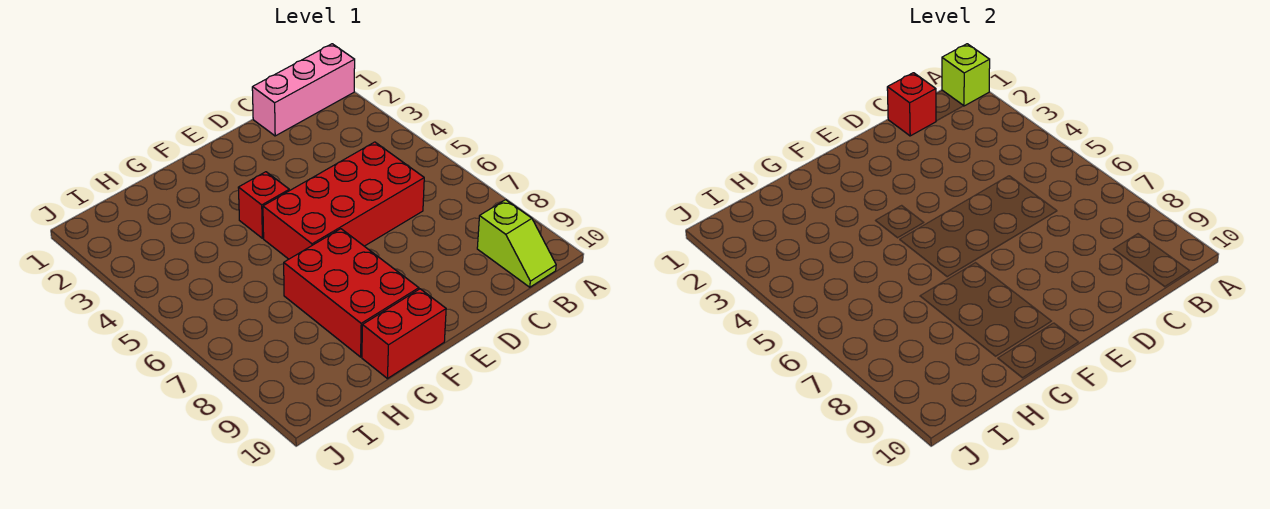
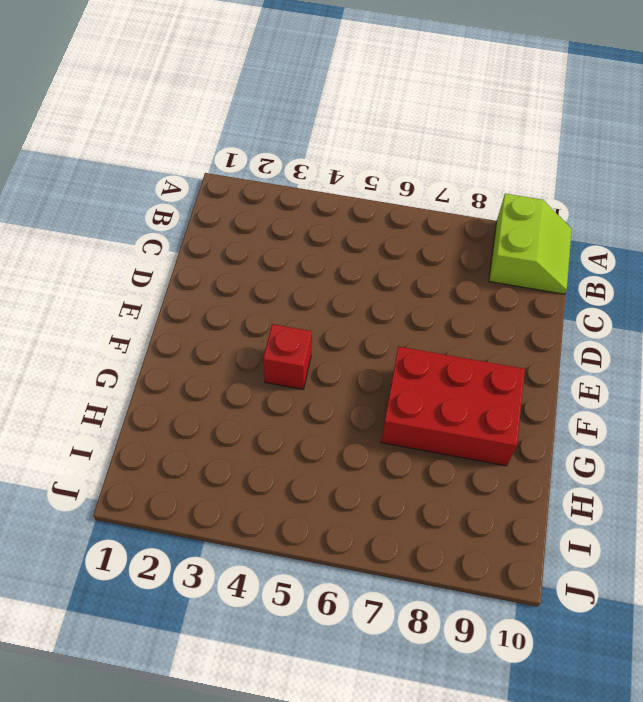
lime slope A9:B10 level 1 top 9 -> lime slope B9:B10 level 1 top 9
none -> pink brick A1:C1 level 1
none -> red brick C5:F6 level 1

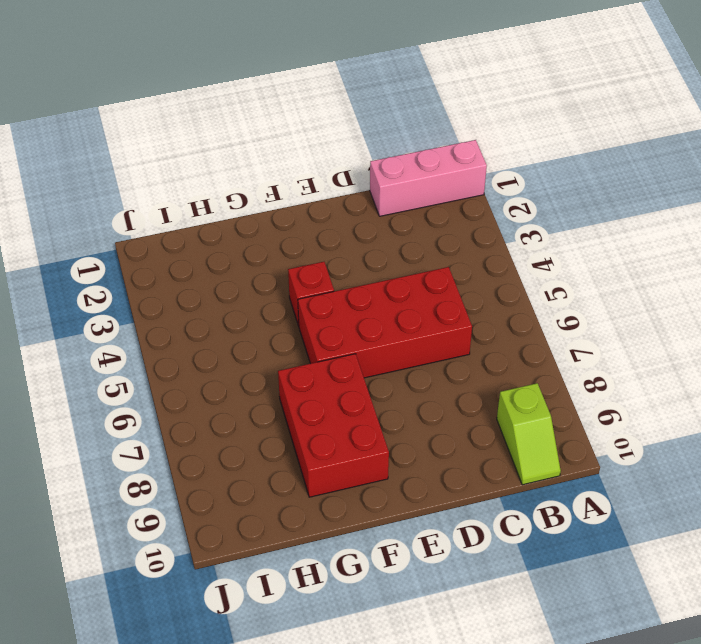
none -> red brick F10:G10 level 1
none -> lime brick A1 level 2

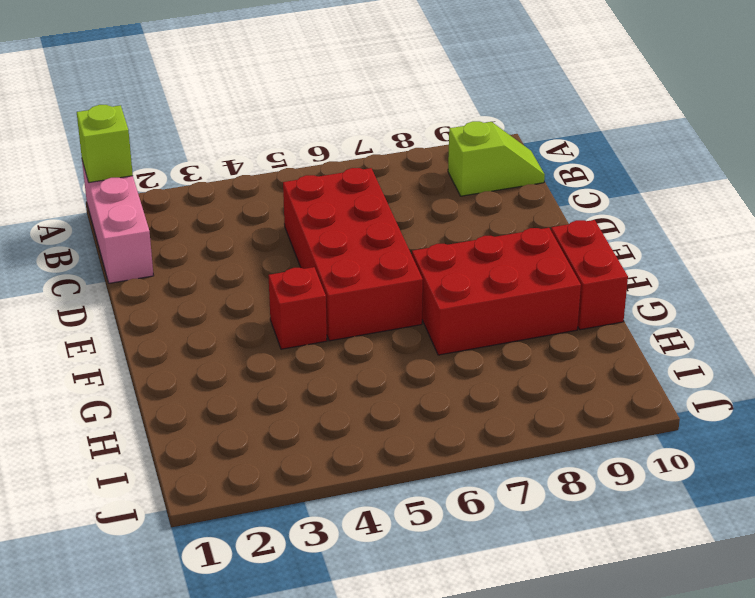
none -> red brick C1 level 2

